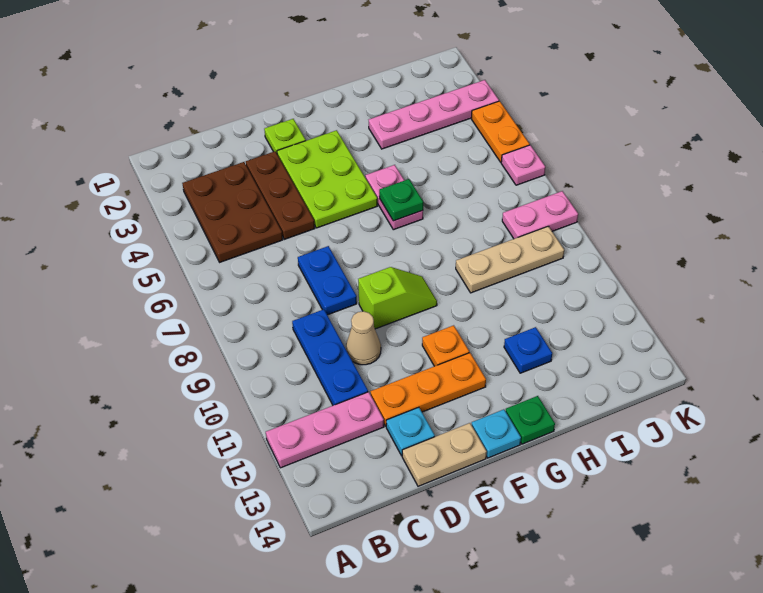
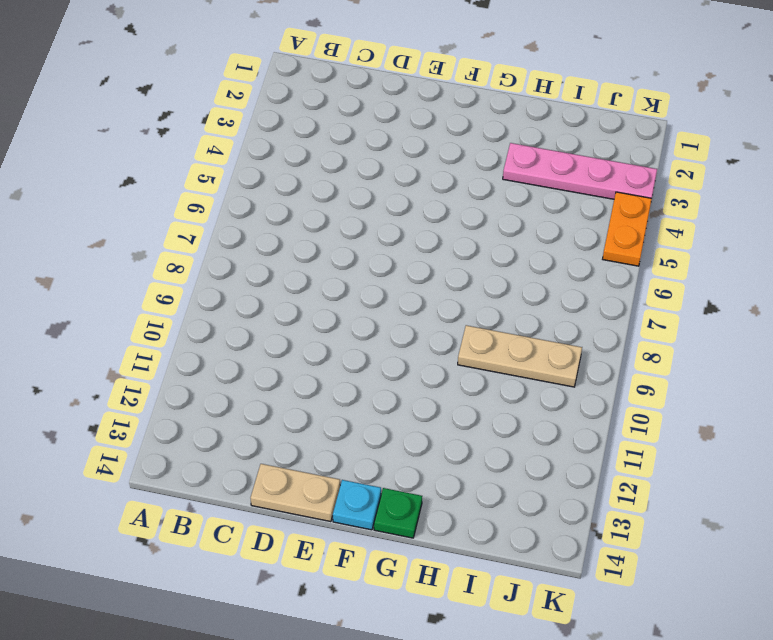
none -> pink plate A12:C12 level 1
none -> brown plate B3:C5 level 1
none -> blue plate C9:C11 level 1

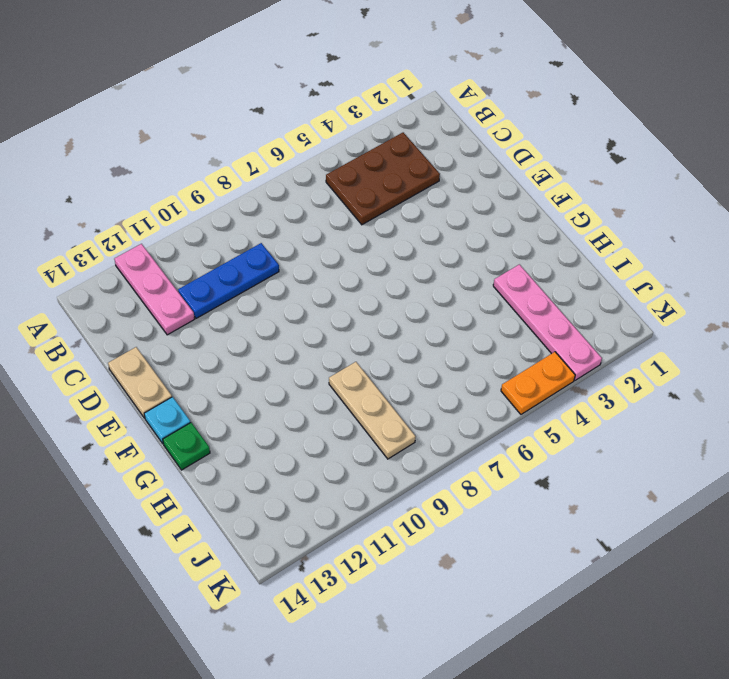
none -> brown plate D3:D5 level 1
none -> blue plate D7:D8 level 1
none -> tan cone D10 level 1

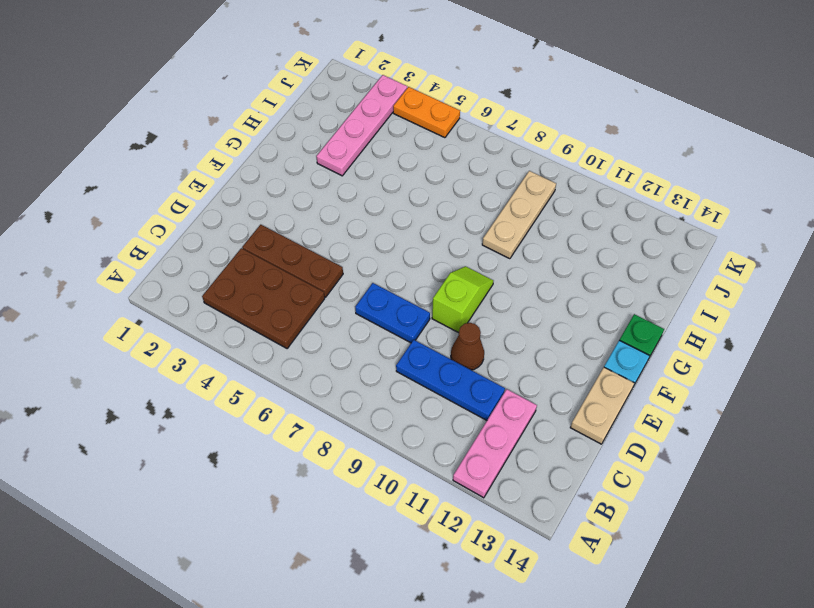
brown cone D10 level 1 -> tan cone D10 level 1
none -> orange plate D12:F12 level 1
none -> cyan plate D13 level 1
none -> lime plate E2 level 1

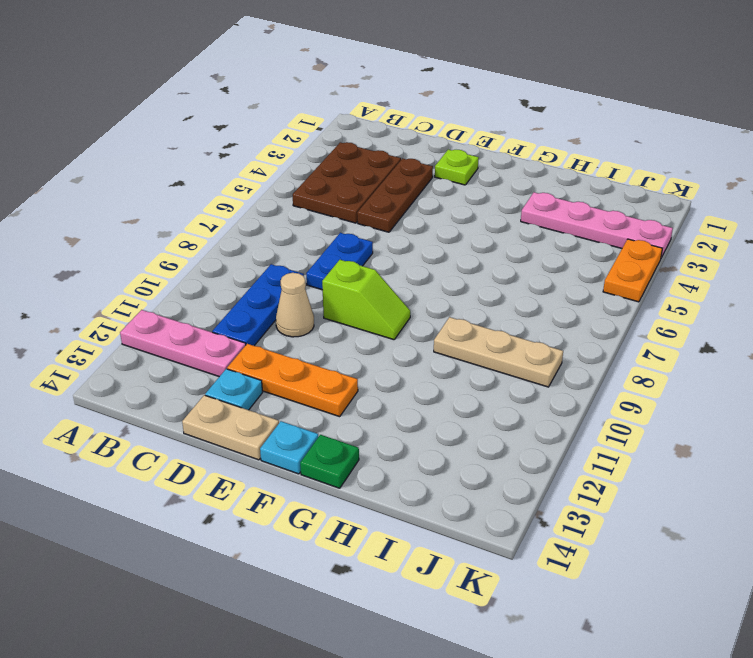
none -> lime plate E3:F5 level 1
none -> orange plate F11 level 1
none -> pink plate G5:G6 level 1

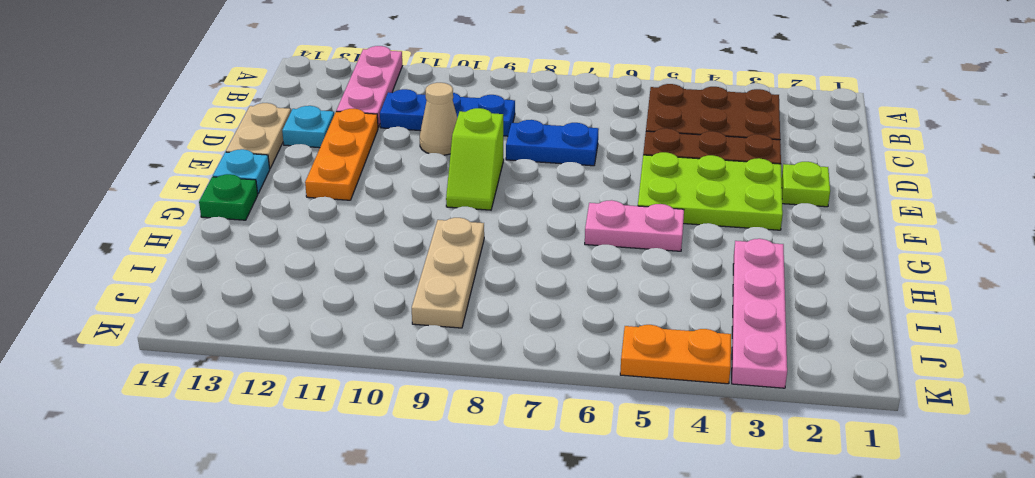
none -> orange plate F11 level 1
none -> blue plate H12 level 1
none -> pink plate J8:K8 level 1

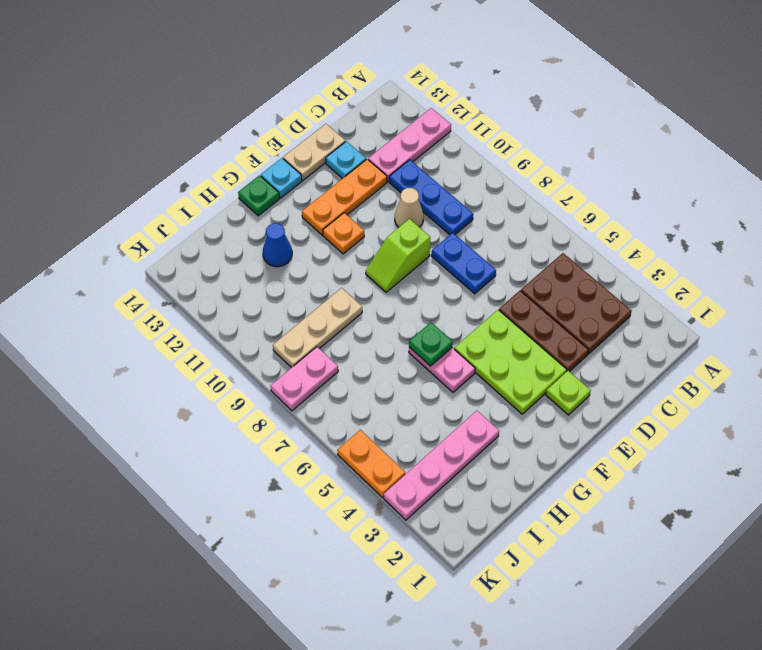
blue cone H12 level 1 -> blue plate H12 level 1
none -> pink plate K6 level 1

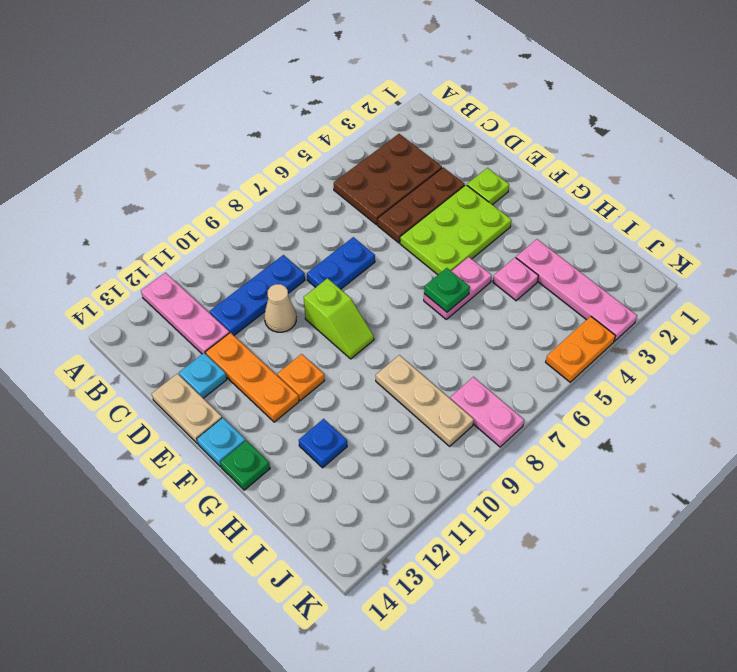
pink plate H4 level 1 -> pink plate K6 level 1

